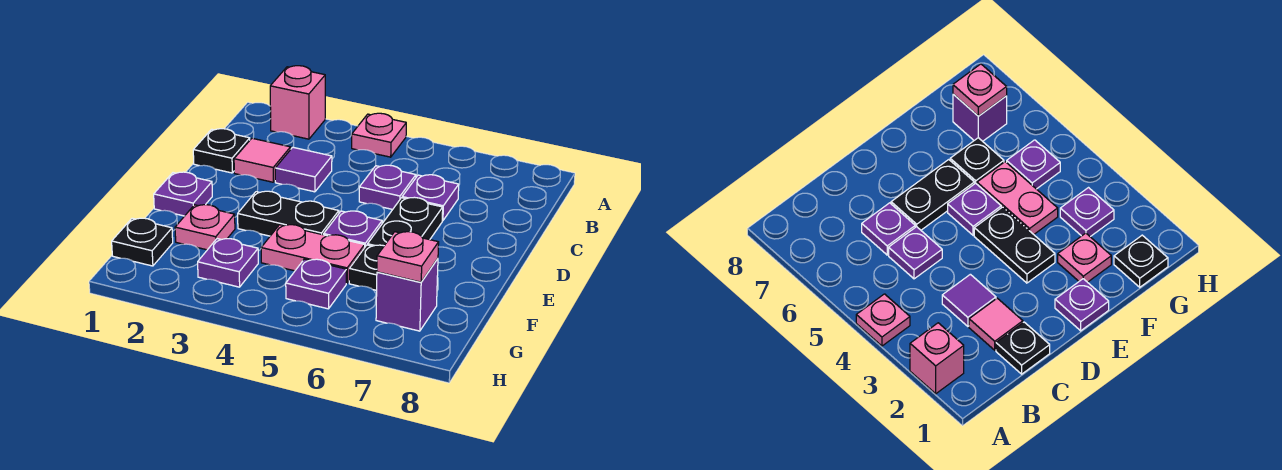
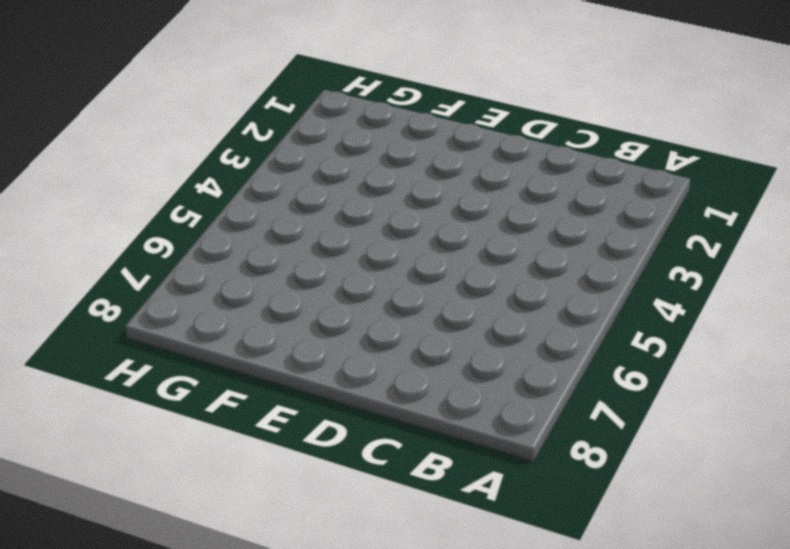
none -> pink brick A2 level 1
none -> pink plate A4 level 1
none -> black plate C1 level 1

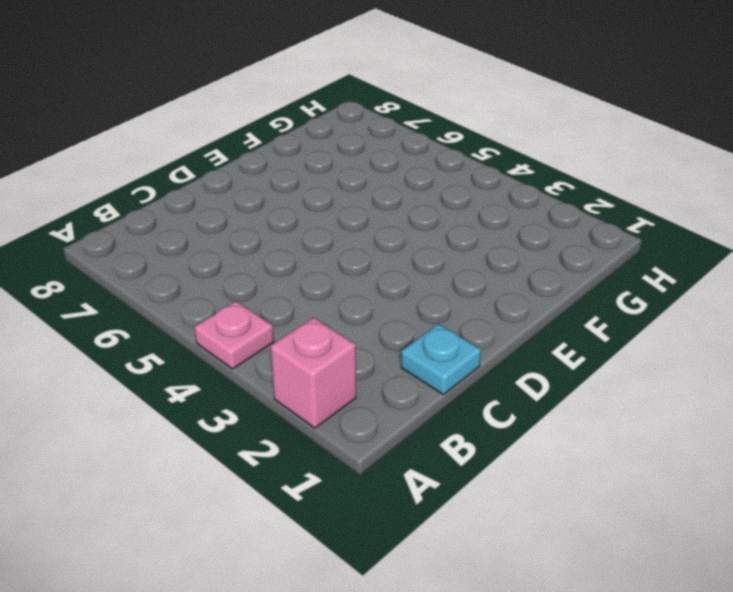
cyan plate C1 level 1 -> black plate C1 level 1
none -> pink tile C2 level 1
none -> purple tile C3 level 1
none -> purple plate C5 level 1

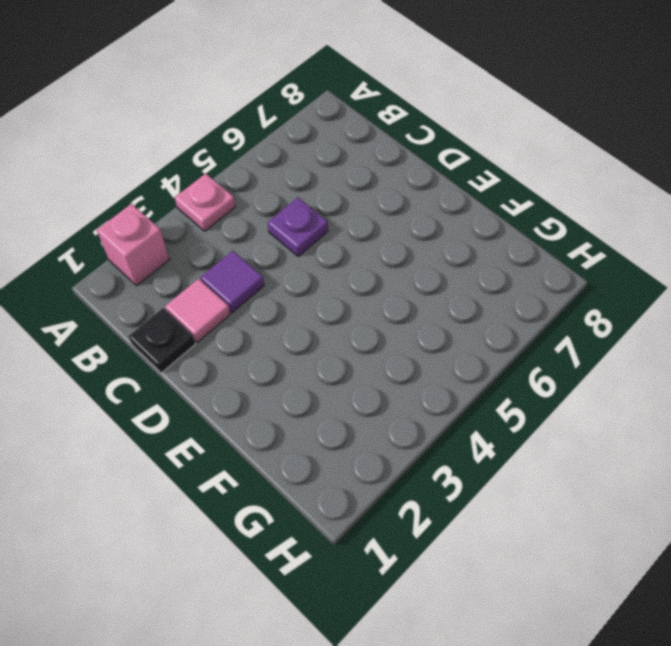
none -> purple plate C6 level 1
none -> black plate D6:E6 level 1
none -> purple plate E1 level 1

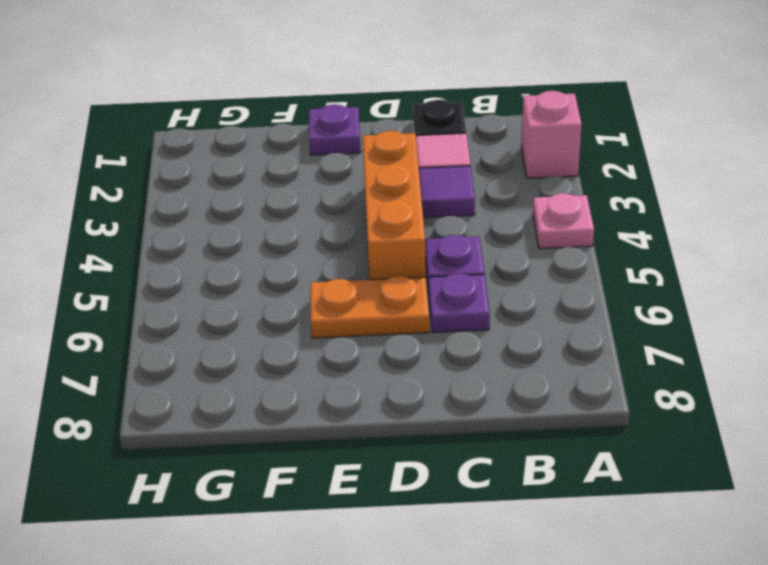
orange brick D3:D5 level 1 -> none
orange plate D6:E6 level 1 -> black plate D6:E6 level 1
none -> black plate E3:E4 level 1
none -> purple plate E5 level 1
none -> pink plate F2 level 1

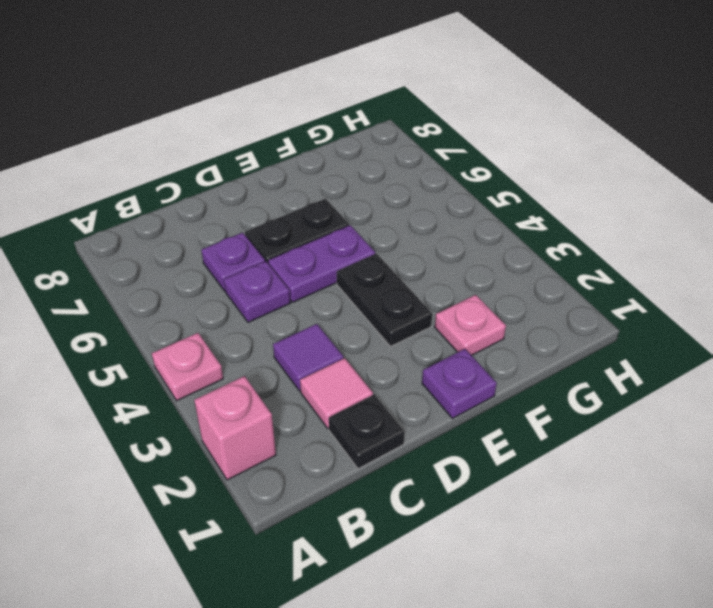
purple plate D5:E5 level 1 -> purple plate E5 level 1
none -> pink plate F4:F5 level 1
none -> black plate F6 level 1
none -> black plate G1 level 1

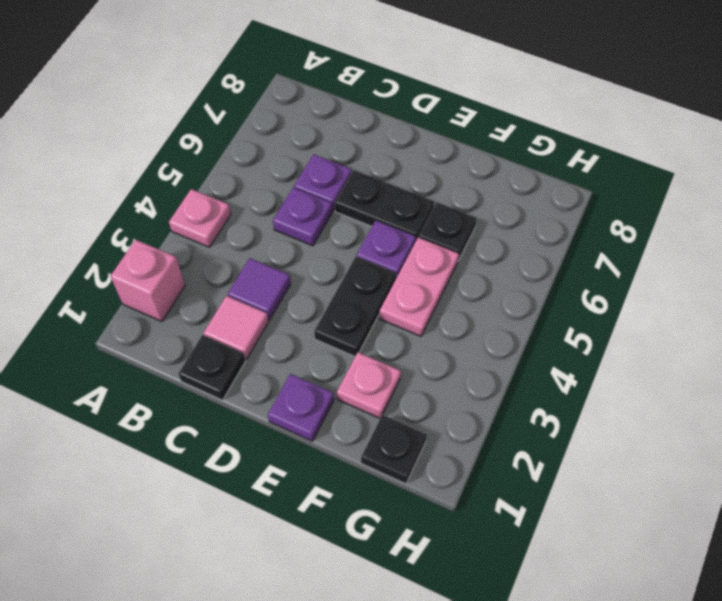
none -> purple plate G3 level 1
none -> purple plate G5 level 1
none -> purple brick G7 level 1

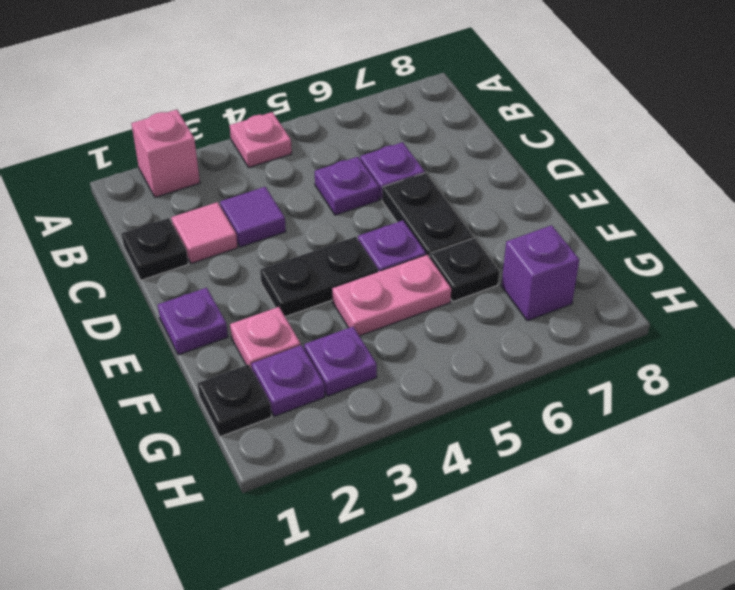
purple plate G2 level 1 -> purple plate G5 level 1
none -> pink plate G7 level 2

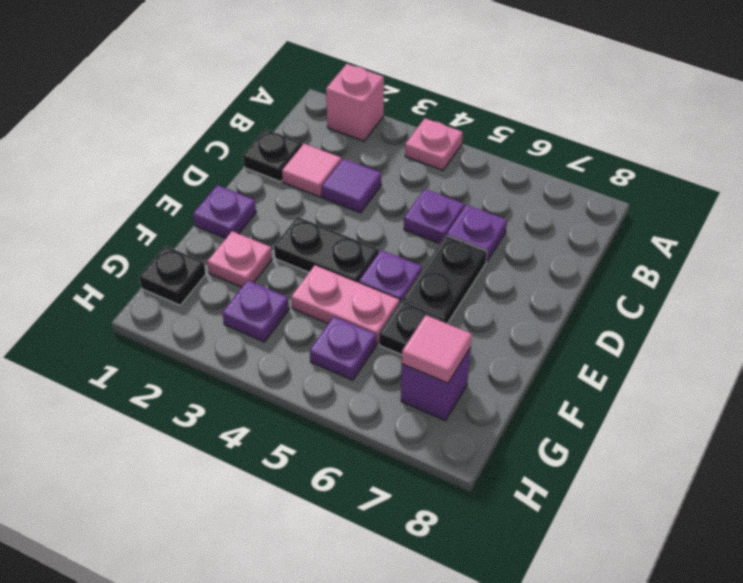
pink tile G7 level 2 -> pink plate G7 level 2

